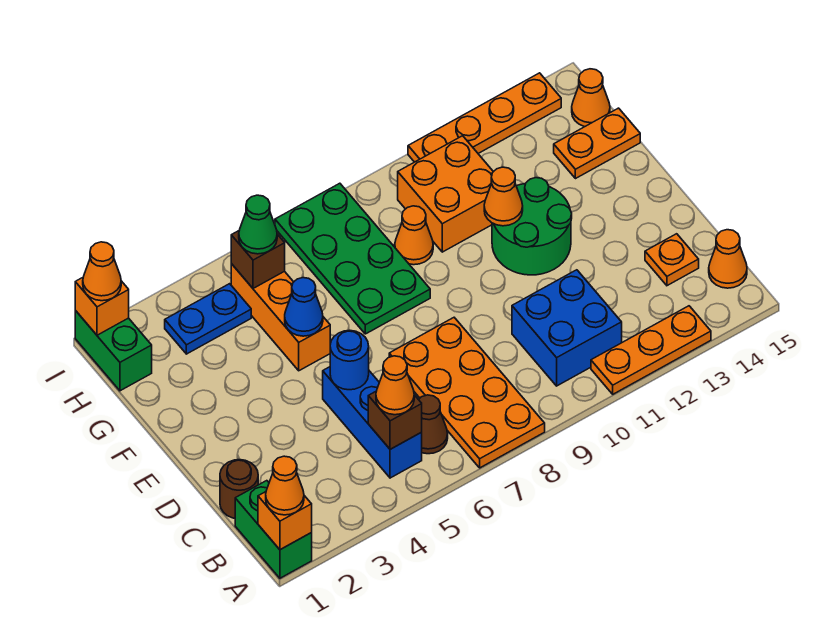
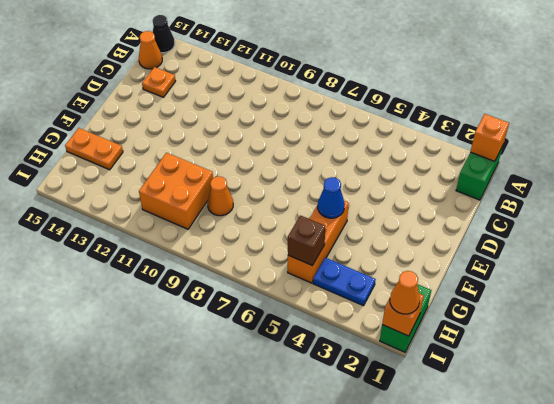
black cone A15 level 1 -> none
none -> orange plate A7:D8 level 1
none -> orange plate A11:A13 level 1
none -> blue brick B5:D5 level 1
none -> brown cone B6 level 1

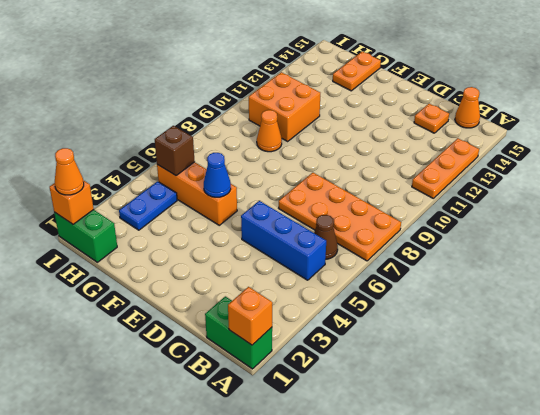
none -> blue brick B10:C11 level 1
none -> brown round brick C1 level 1
none -> green round brick E11:F12 level 1
none -> green plate F7:I8 level 1

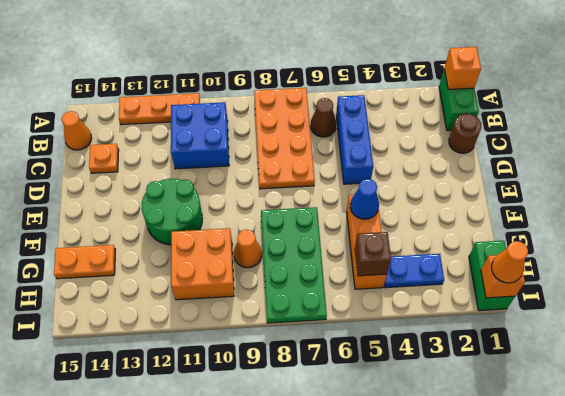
none -> orange cone H15 level 1
none -> orange plate I11:I14 level 1
none -> brown brick B5 level 2
none -> blue round brick D5 level 2

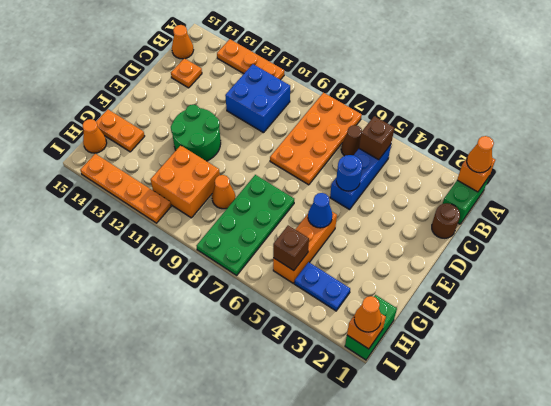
none -> orange cone F11 level 2
none -> orange cone B5 level 3
none -> green cone H5 level 3

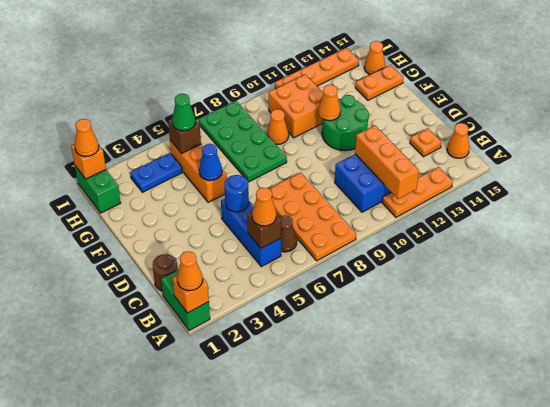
orange brick A11:C11 level 2 -> none

